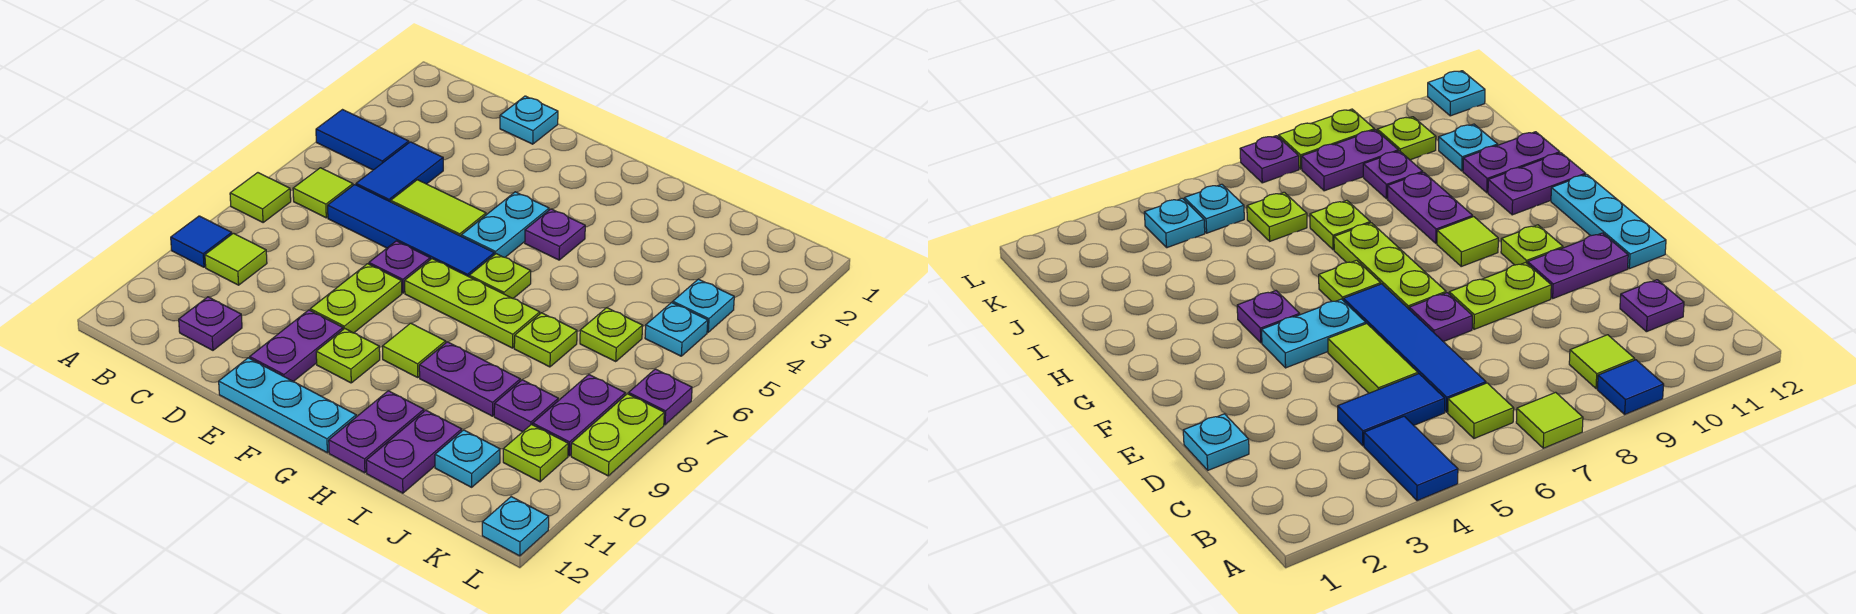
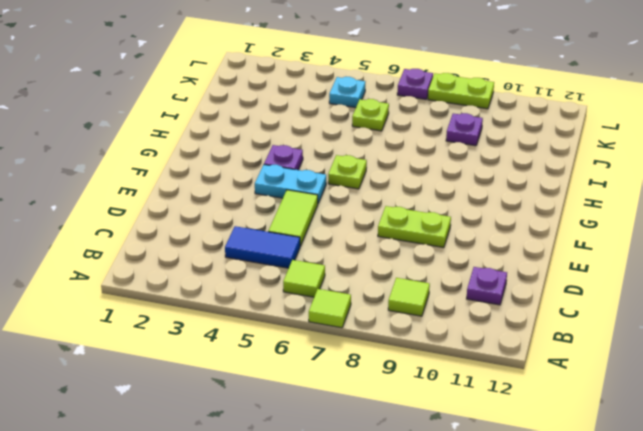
none -> blue tile A4:B4 level 1
none -> blue tile A9 level 1
none -> blue tile C6:F6 level 1
none -> cyan plate D1 level 1

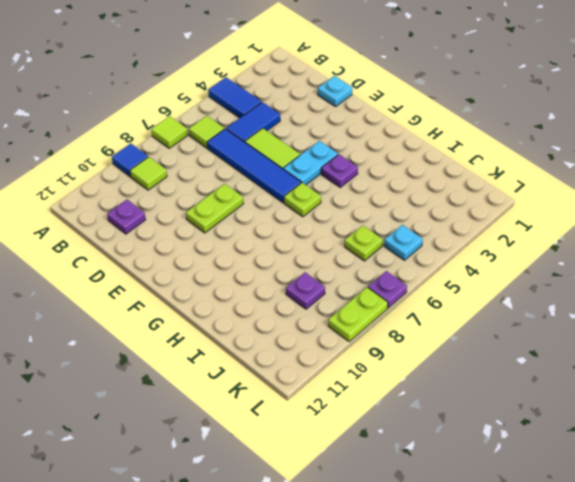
none -> purple plate E7 level 1
none -> purple plate E10:E11 level 1
none -> cyan plate E12:G12 level 1
none -> lime plate F7:H7 level 1

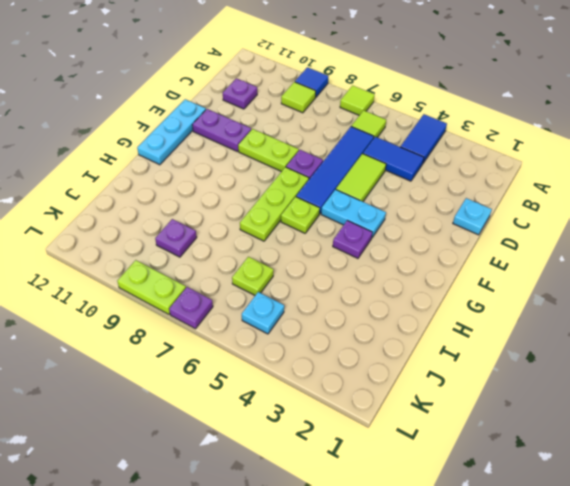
none -> lime plate F10 level 1
none -> lime tile G9 level 1
none -> purple plate H9:I9 level 1
none -> purple plate H11:H12 level 1

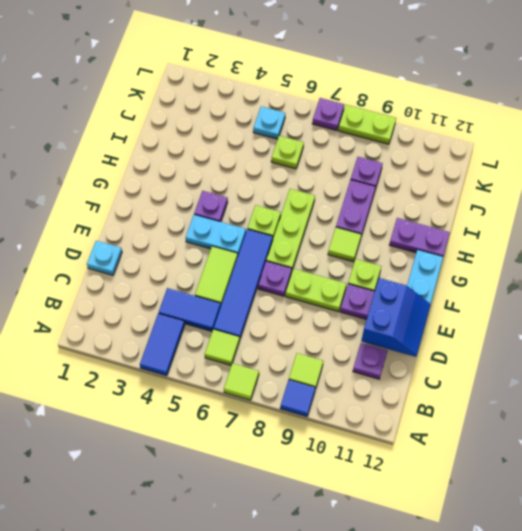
blue slope D11:E12 level 2 top 11 -> none
none -> lime plate I7 level 1
none -> purple plate I11:I12 level 1
none -> cyan plate J11 level 1
none -> cyan plate K4 level 1

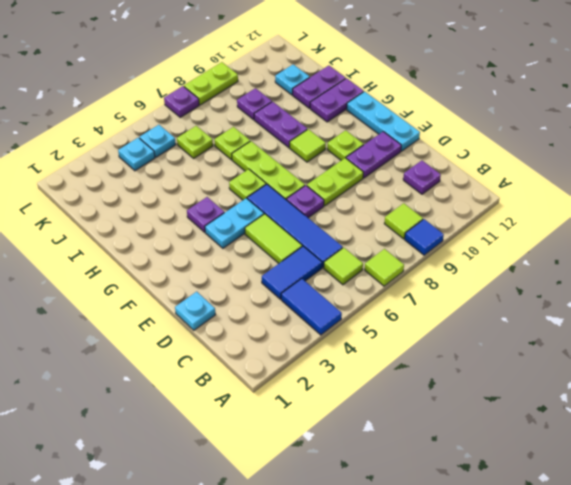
none -> purple plate K8:K9 level 1
none -> lime plate K10 level 1
none -> cyan plate L12 level 1

